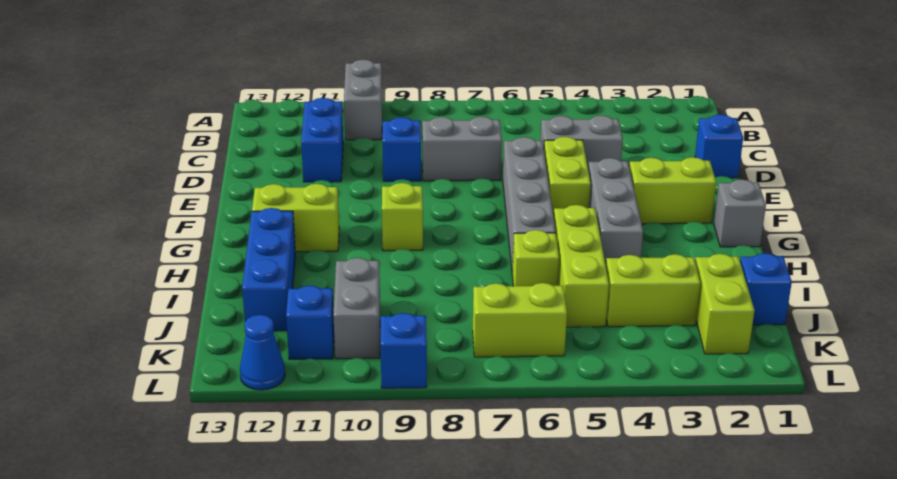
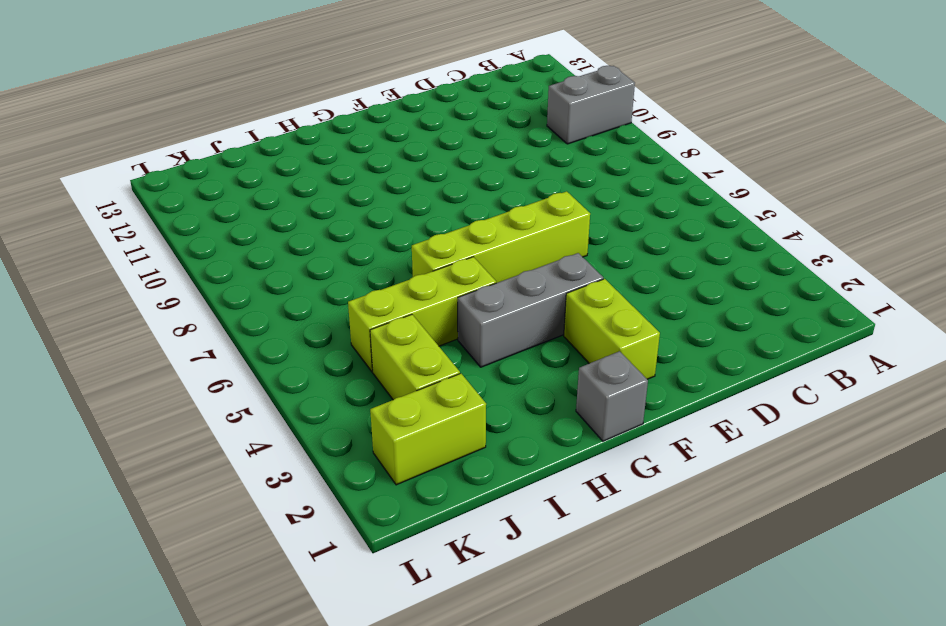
lime brick E6:H6 level 1 -> grey brick E6:H6 level 1
none -> blue brick C11:D11 level 1
none -> blue brick D1 level 1
none -> grey brick D4:D5 level 1

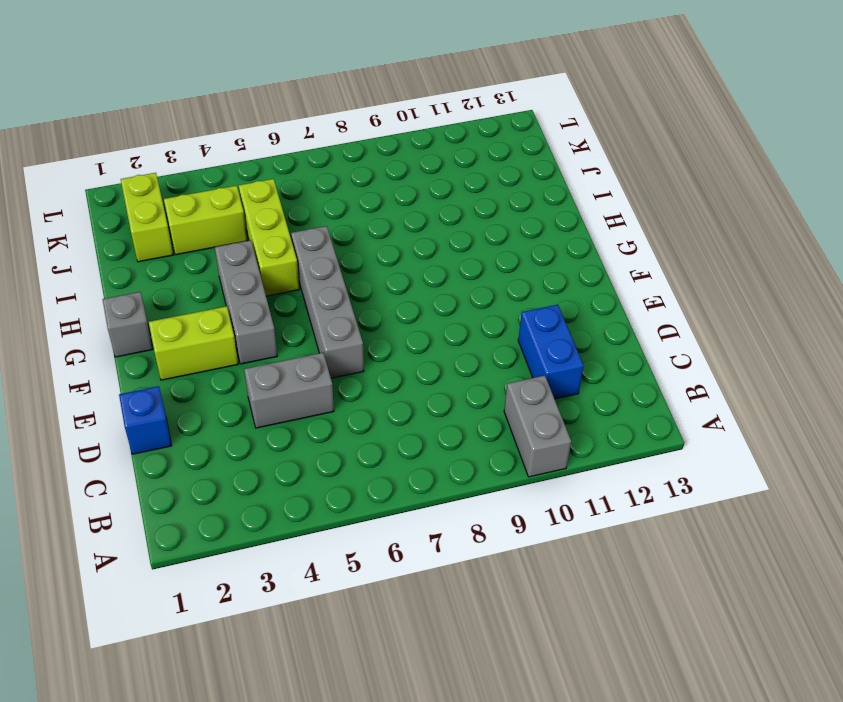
none -> grey brick D7:D8 level 1
none -> blue brick D9 level 1
none -> lime brick E5:F5 level 1

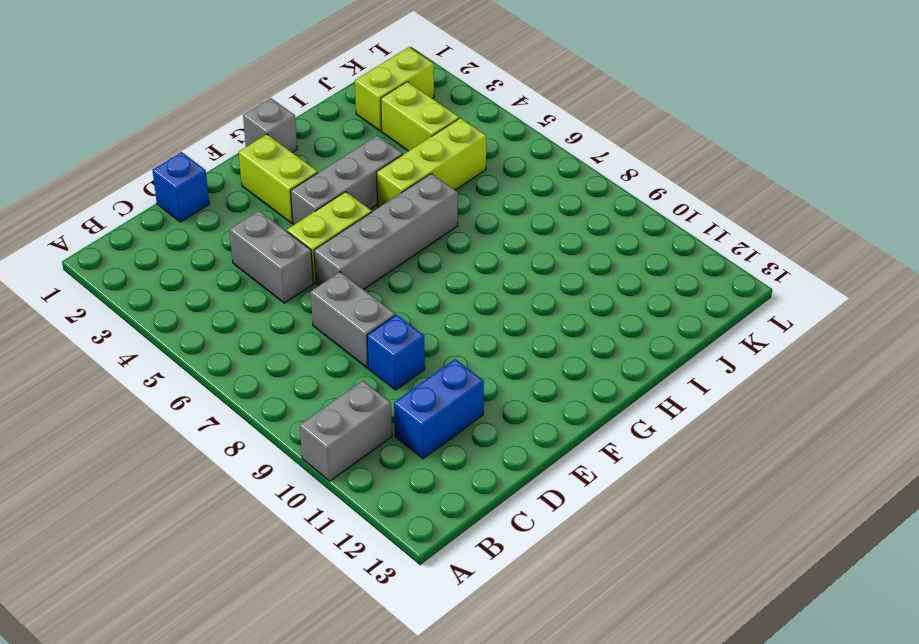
none -> lime brick G9 level 1
none -> lime brick G11:G12 level 1
none -> blue brick H12:J12 level 1

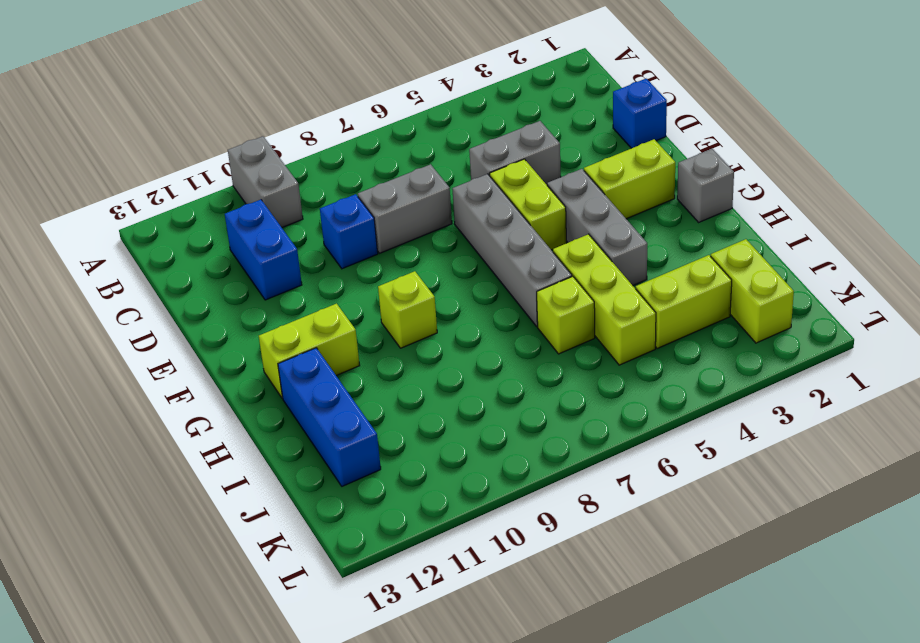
none -> blue brick J1 level 1
none -> grey brick J10:K10 level 1
none -> lime brick K6:K7 level 1

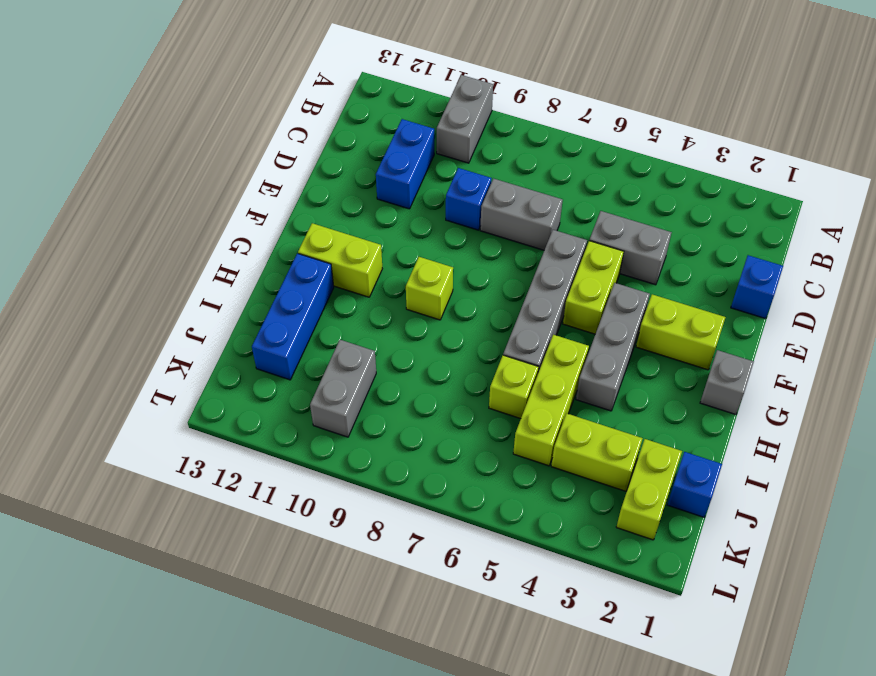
none -> lime brick K6:K7 level 1
none -> blue brick K11 level 1
none -> blue brick L9 level 1

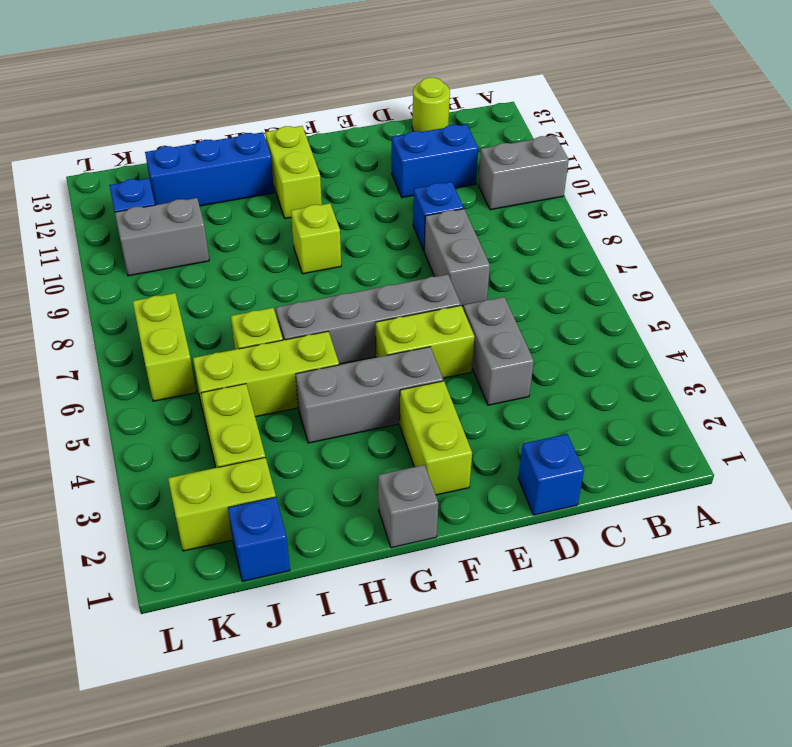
lime round brick C13 level 1 -> none
none -> blue brick L9 level 1
none -> blue cone L12 level 1

